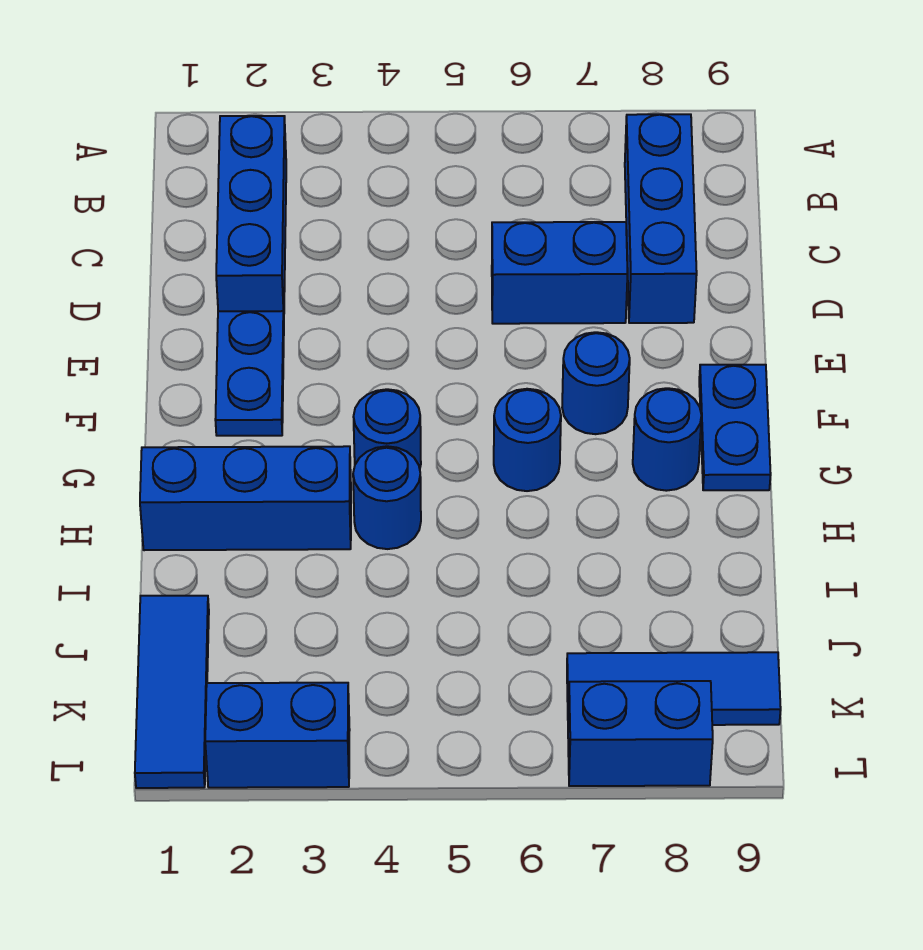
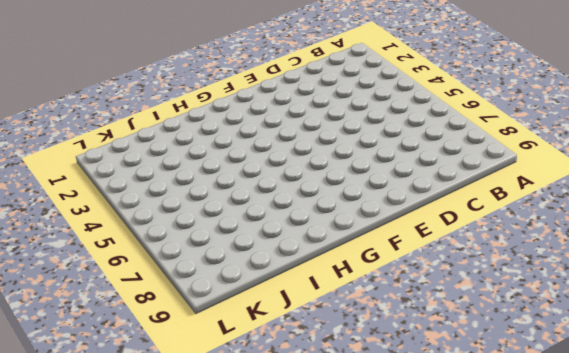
none -> blue brick B2:D2 level 1
none -> blue brick B8:D8 level 1
none -> blue brick D6:D7 level 1

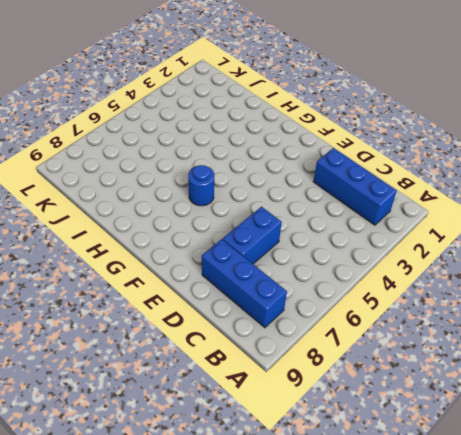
none -> blue plate E2:F2 level 1
none -> blue round brick F7 level 1
none -> blue plate F9:G9 level 1

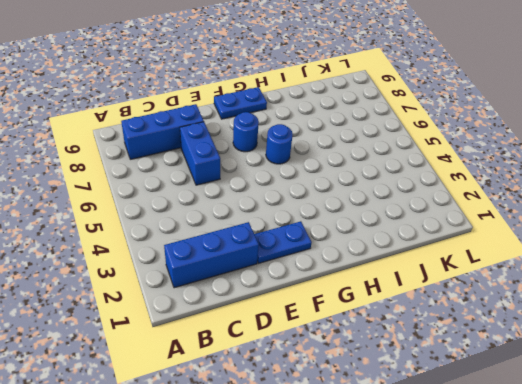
none -> blue round brick G4 level 1
none -> blue round brick G8 level 1
none -> blue brick H1:H3 level 1

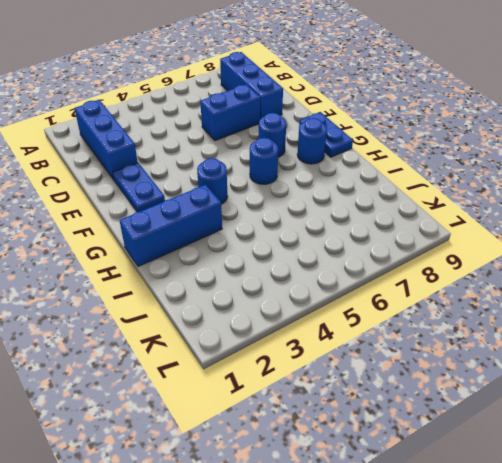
none -> blue round brick H4 level 1
none -> blue tile J1:L1 level 1
none -> blue tile K7:K9 level 1

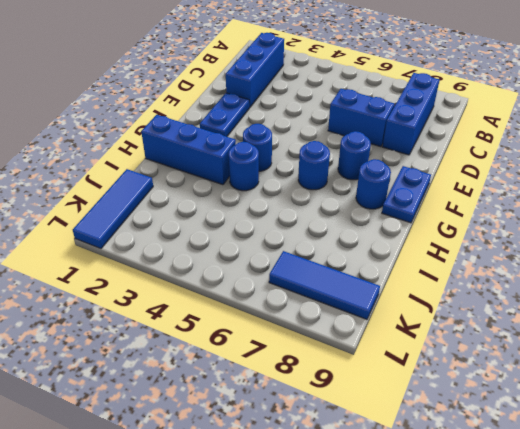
none -> blue brick L2:L3 level 1
none -> blue brick L7:L8 level 1

